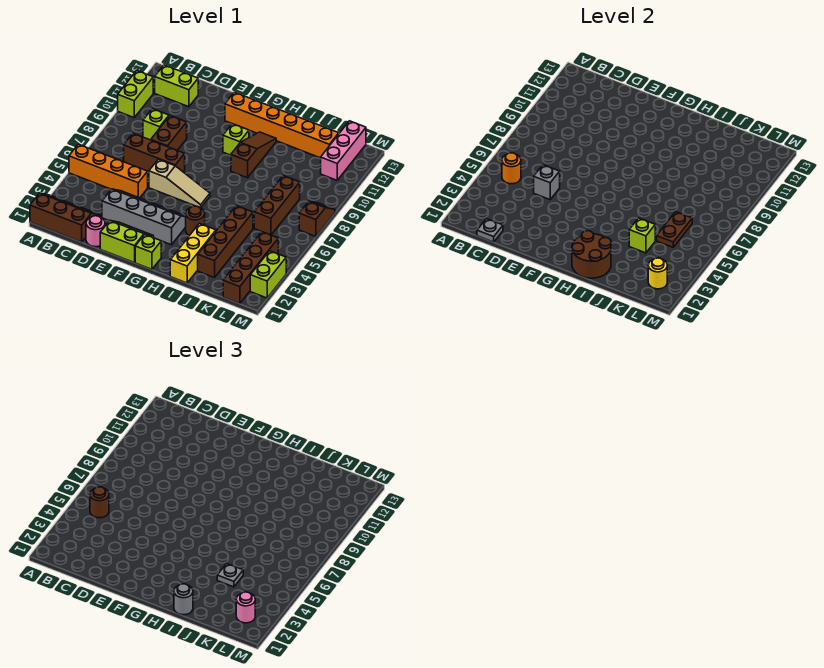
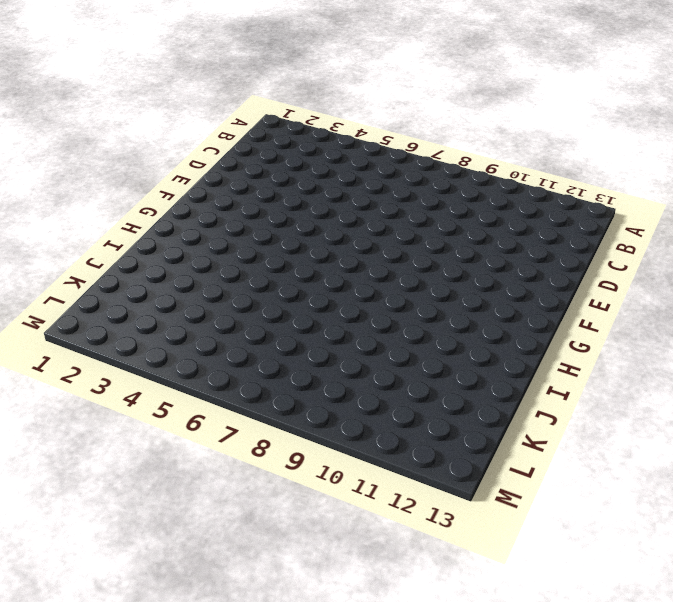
none -> brown slope A1:C2 level 1 top 1
none -> orange brick A5:D5 level 1
none -> lime brick A10:A11 level 1
none -> lime brick B12:C12 level 1

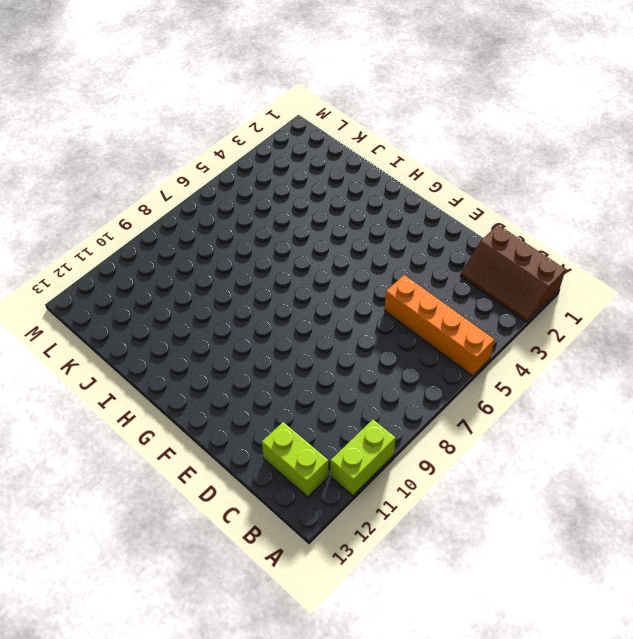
none -> brown brick C7:E7 level 1
none -> lime brick C9 level 1
none -> pink round brick D1 level 1
none -> grey slope D3:G4 level 1 top 3

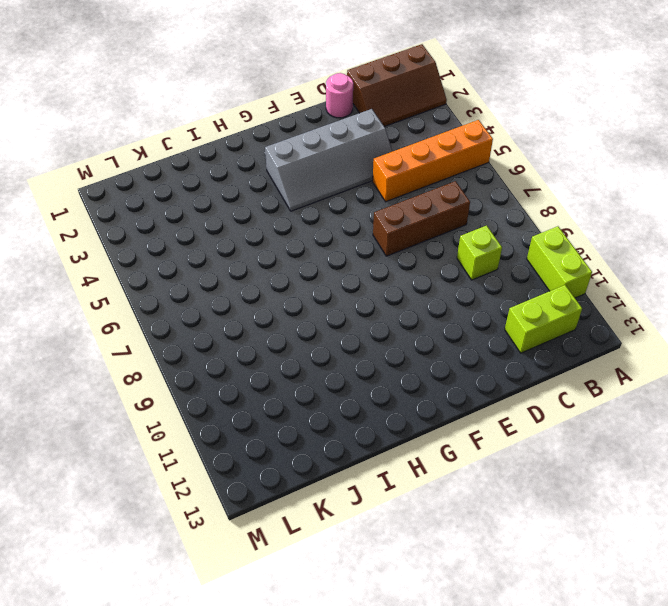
none -> brown brick D8:D9 level 1
none -> lime slope E1:F2 level 1 top 1
none -> tan slope E6:G6 level 1 top E
none -> orange brick F12:K12 level 1

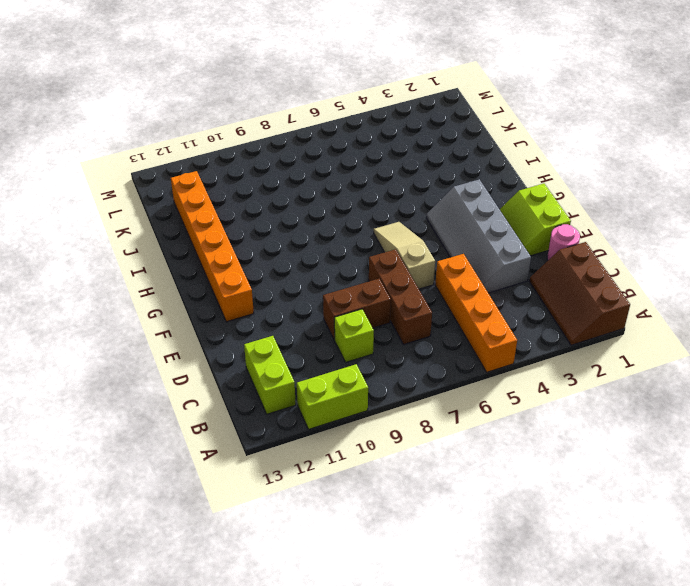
none -> lime brick G1 level 1
none -> lime brick G10 level 1
none -> brown round brick H4 level 1
none -> brown slope H9:H11 level 1 top 9

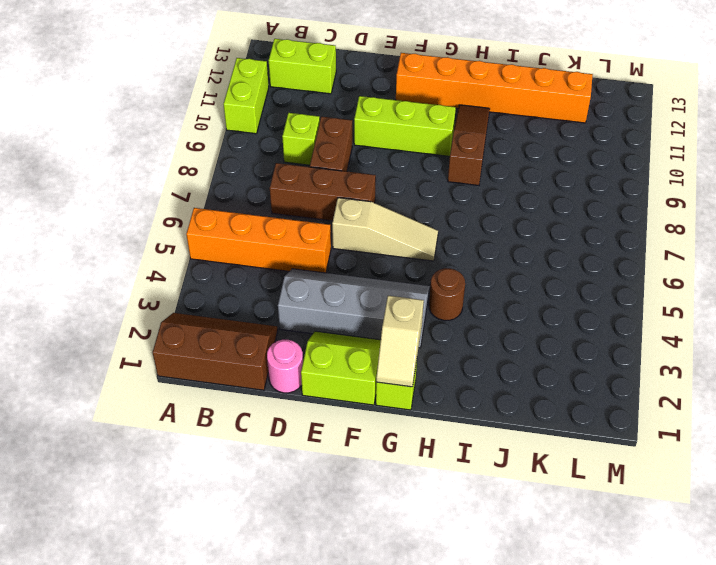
lime brick E10:G10 level 1 -> lime brick G10 level 1
tan slope G1:G2 level 2 top 2 -> none
none -> yellow brick I1:I3 level 1
none -> brown brick J2:J5 level 1
none -> brown brick K6:K8 level 1
none -> brown brick L1:L4 level 1

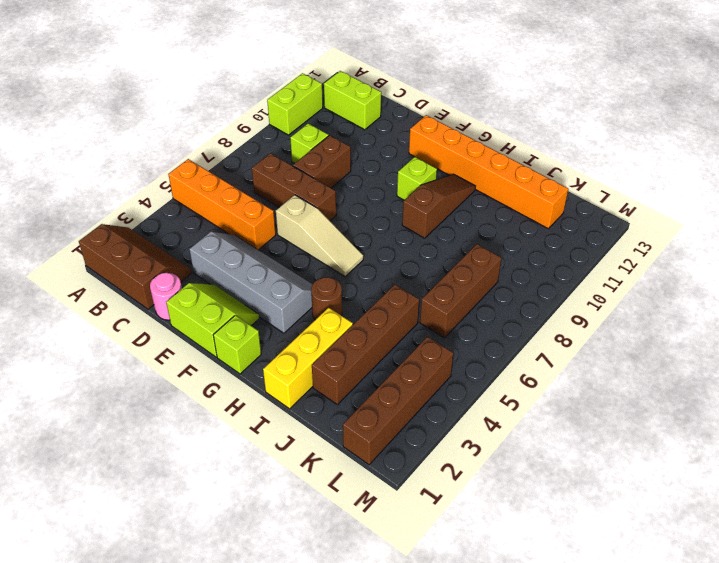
none -> pink brick L11:L13 level 1
none -> lime brick M2:M3 level 1
none -> brown slope M7:M8 level 1 top 7
none -> orange round brick B5 level 2

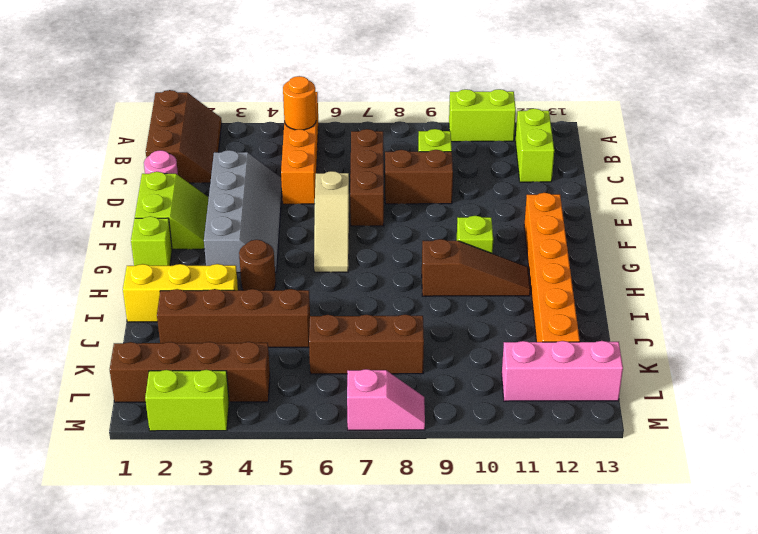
pink slope M7:M8 level 1 top 7 -> brown slope M7:M8 level 1 top 7
none -> grey plate C1 level 2
none -> grey brick D5 level 2
none -> brown round brick H1:I2 level 2
none -> lime brick J4 level 2

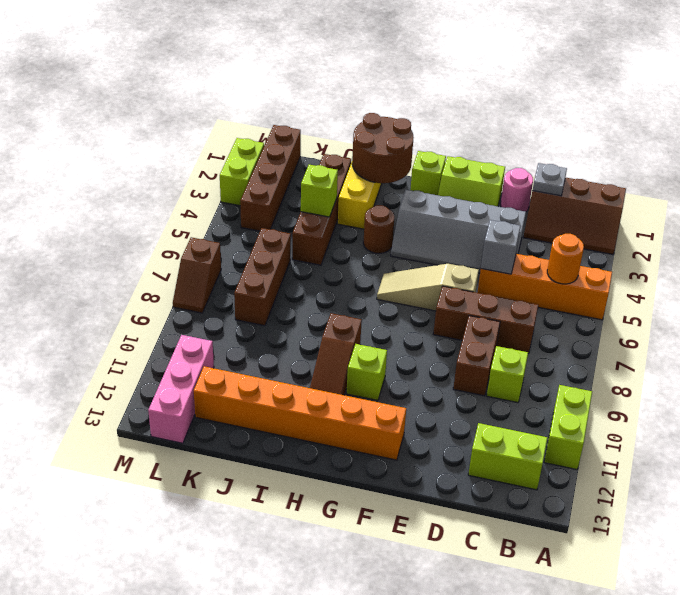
none -> brown plate K5:K6 level 2
none -> yellow round brick L2 level 2
none -> brown round brick B5 level 3
none -> grey round brick I1 level 3

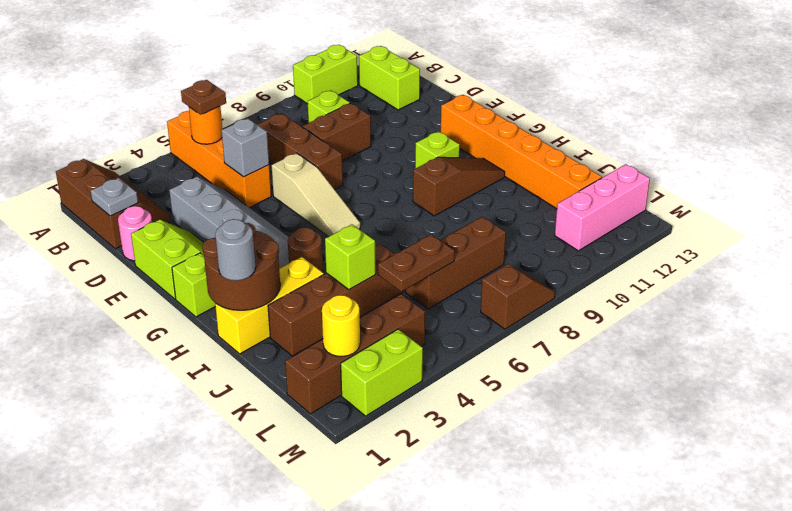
brown plate B5 level 3 -> brown round brick B5 level 3
none -> grey plate J4 level 3
none -> pink round brick L2 level 3

